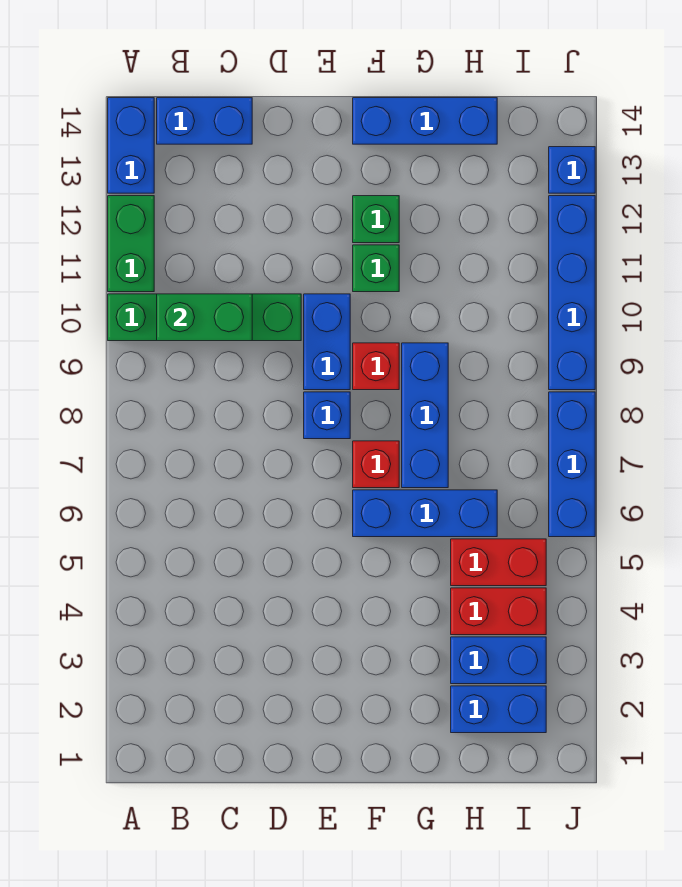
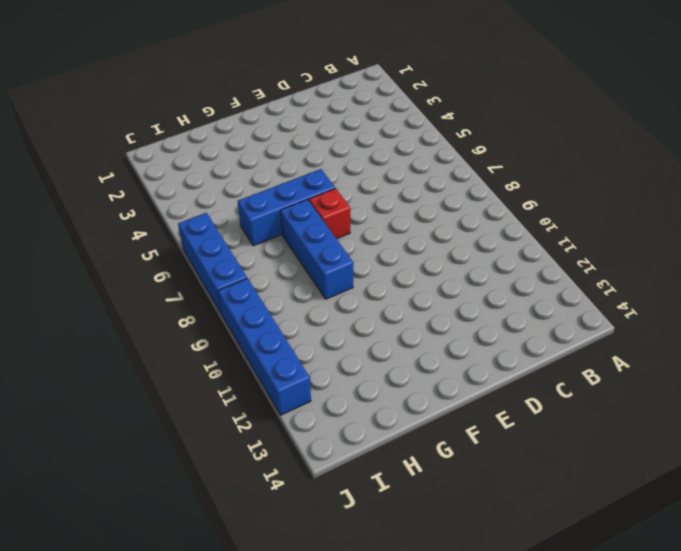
none -> green brick A10:D10 level 1
none -> green brick A11:A12 level 1
none -> blue brick A13:A14 level 1

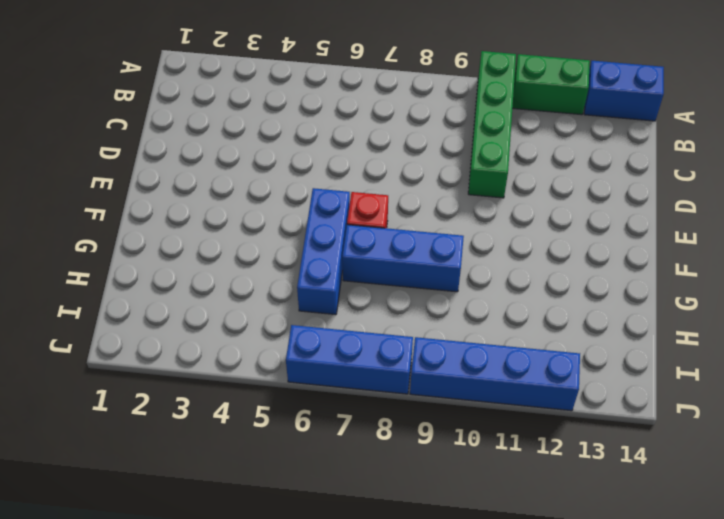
none -> blue brick B14:C14 level 1
none -> blue brick E8 level 1
none -> blue brick E9:E10 level 1

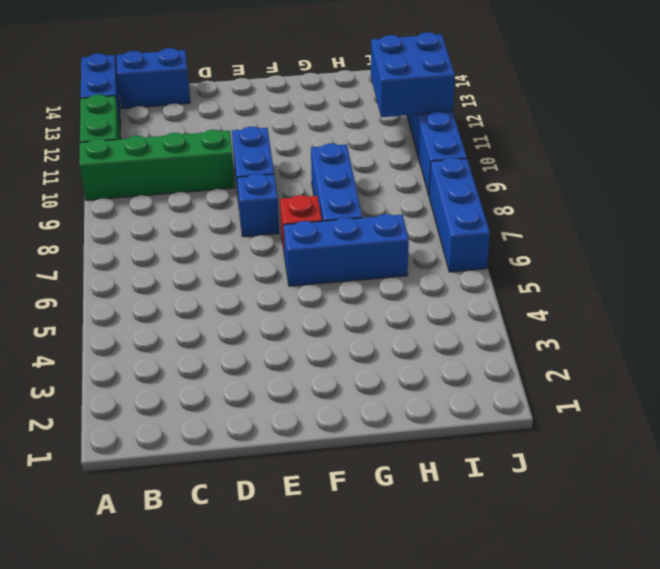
blue brick I11:J12 level 2 -> none
none -> red brick F9 level 1
none -> green brick F11 level 1
none -> green brick F12 level 1

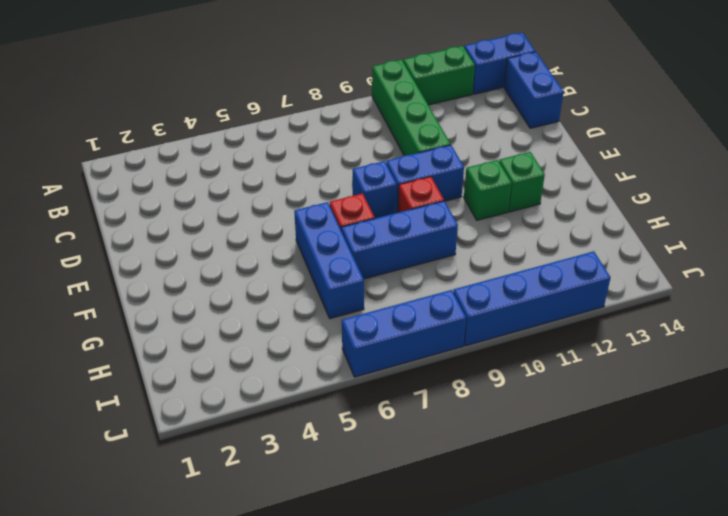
none -> blue brick F14:H14 level 1
none -> blue brick H2:I2 level 1
none -> blue brick H3:I3 level 1

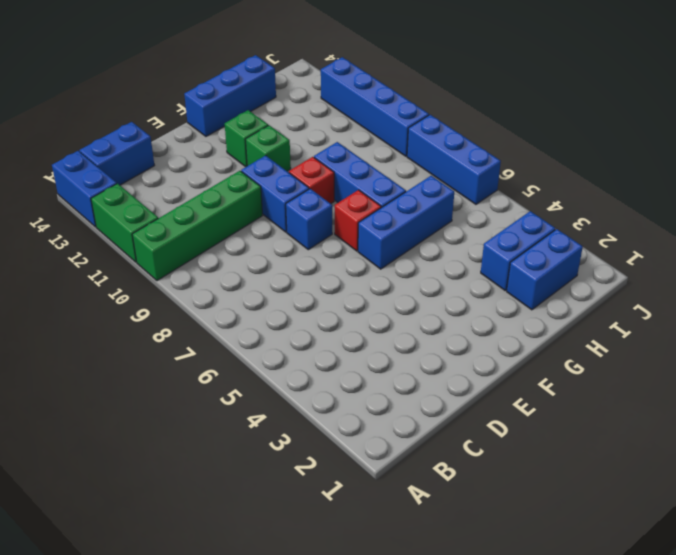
none -> red brick H4:I4 level 1
none -> red brick H5:I5 level 1
none -> blue brick J13 level 1

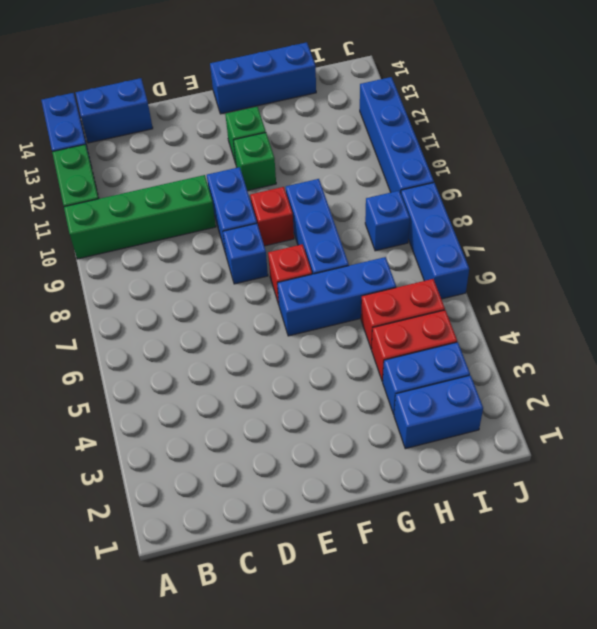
blue brick I8 level 1 -> blue brick J13 level 1
none -> green brick B10:C10 level 2

